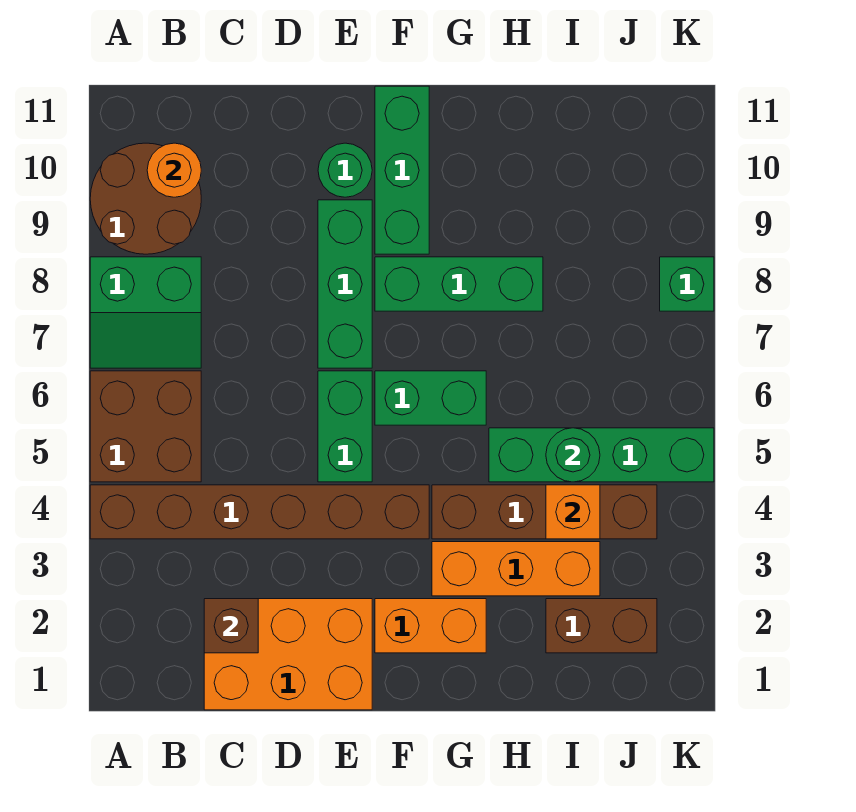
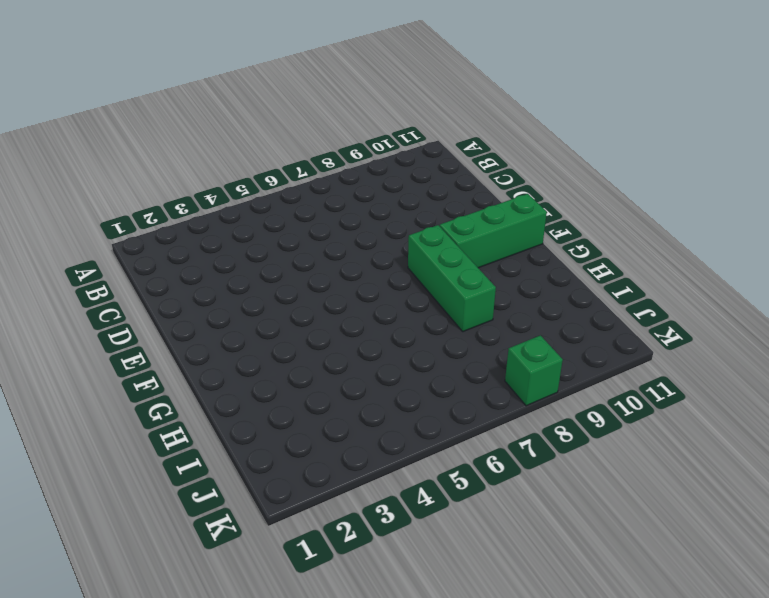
none -> brown brick A4:F4 level 1
none -> brown brick A5:B6 level 1
none -> green slope A7:B8 level 1 top 8

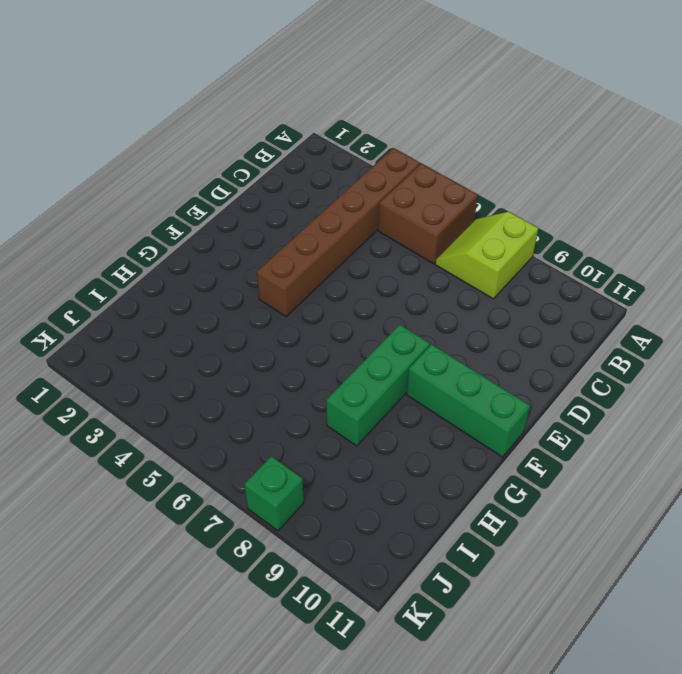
lime slope A7:B8 level 1 top 8 -> green slope A7:B8 level 1 top 8
none -> brown round brick A9:B10 level 1
none -> orange brick C1:E2 level 1
none -> green brick E5:E6 level 1

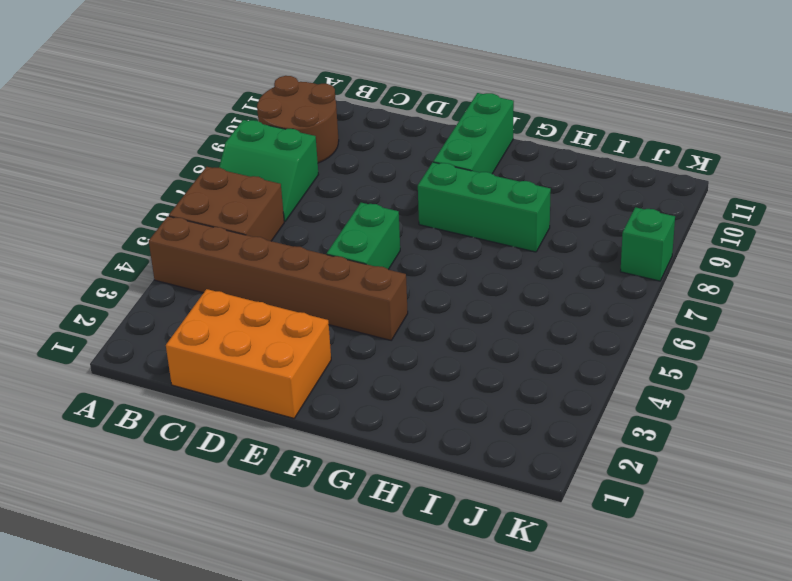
none -> green brick E7:E9 level 1
none -> green round brick E10 level 1
none -> orange brick F2:G2 level 1

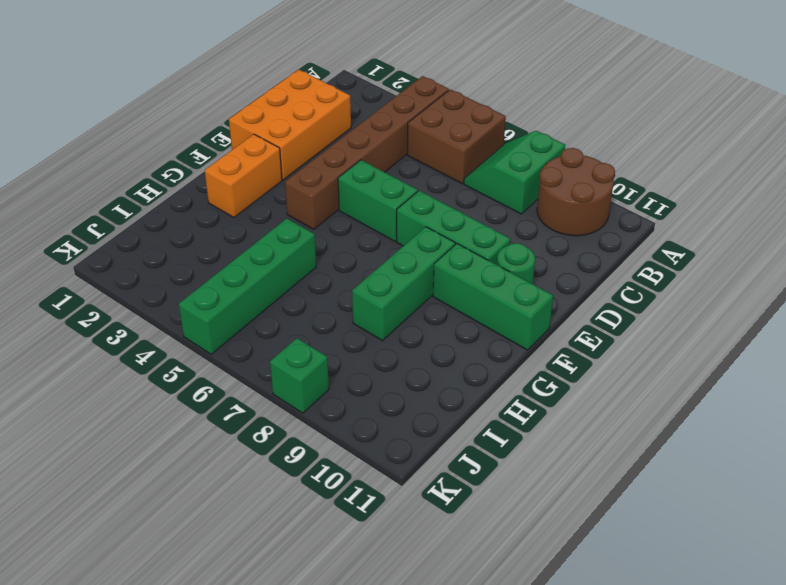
none -> green brick F6:G6 level 1
none -> orange brick G3:I3 level 1
none -> brown brick G4:J4 level 1

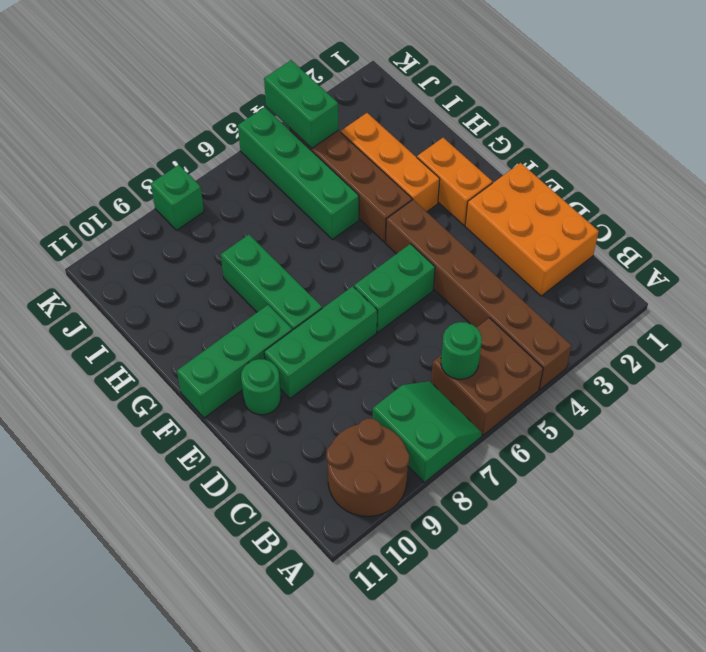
green round brick B6 level 2 -> green round brick I5 level 2
green brick J4:K4 level 2 -> green brick F6:G6 level 1
none -> brown brick I2:J2 level 1
none -> orange round brick B10 level 2
none -> brown brick C2 level 2

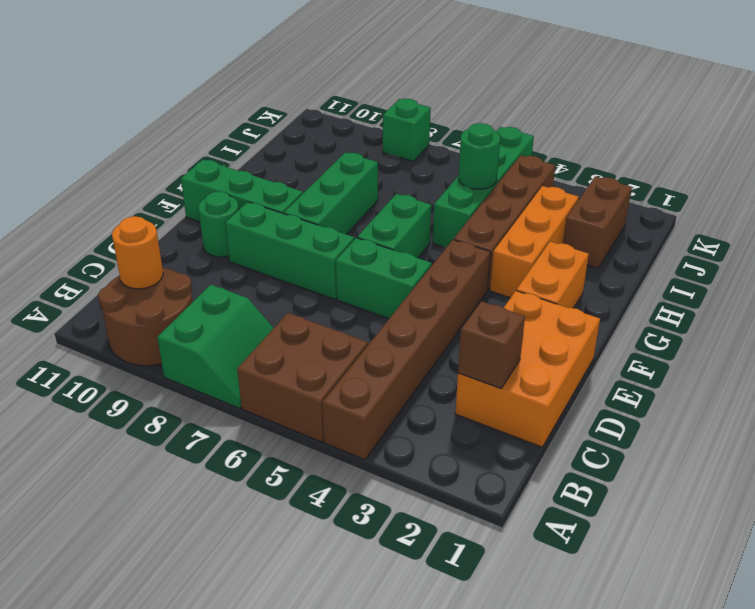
none -> orange brick I4 level 2

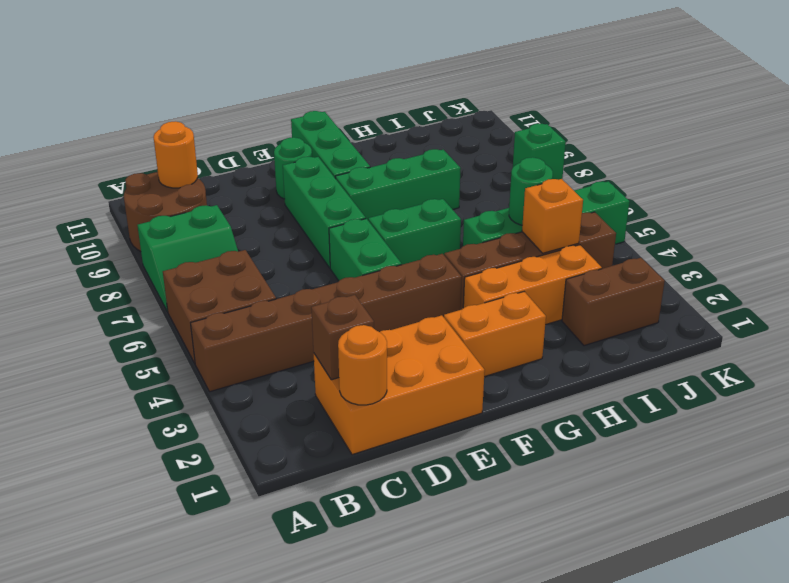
orange round brick C1 level 2 -> none

